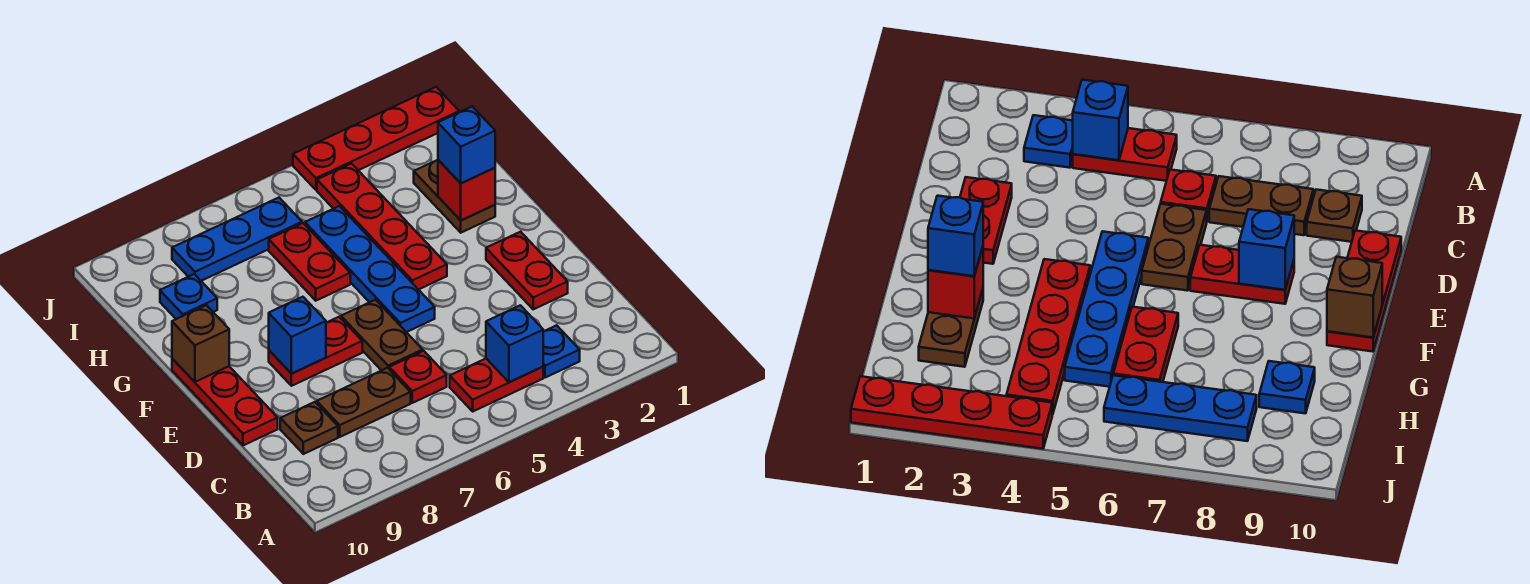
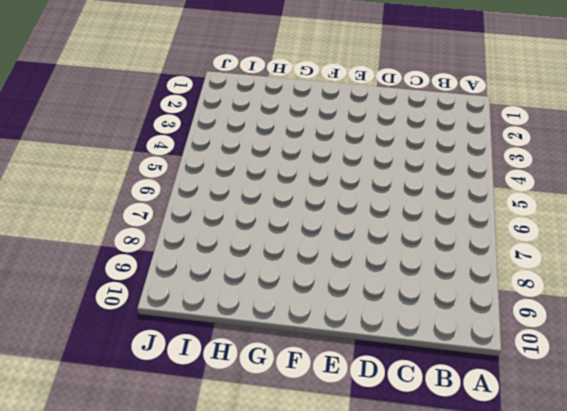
none -> blue plate B3 level 1
none -> red plate B4:B5 level 1
none -> red plate C6 level 1

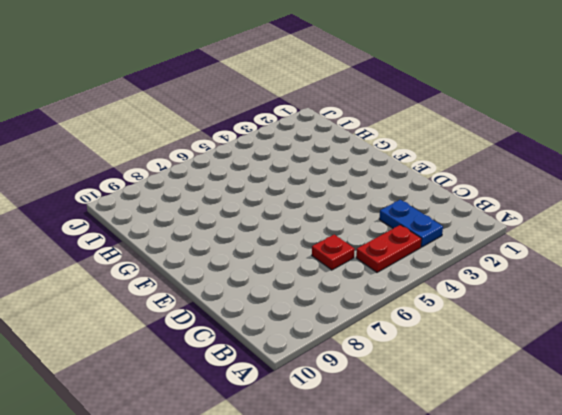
blue plate B3:C3 level 1 -> blue plate B3 level 1
none -> brown plate C7:C8 level 1
none -> brown plate C9 level 1
none -> red plate D2:E2 level 1

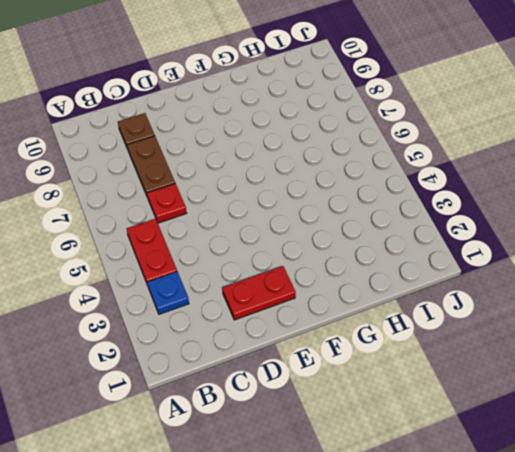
none -> brown plate D6:E6 level 1
none -> red plate D10:F10 level 1
none -> blue plate E5:H5 level 1

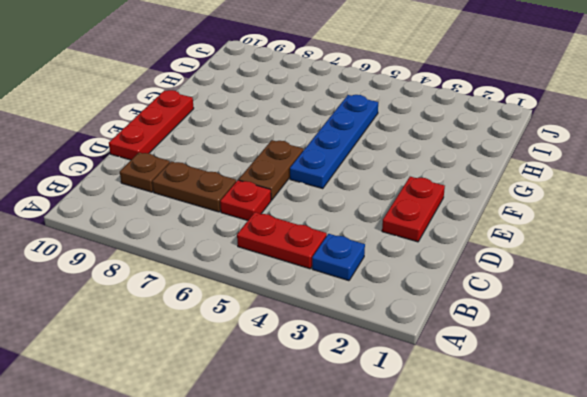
none -> red plate E7:E8 level 1
none -> red plate F4:I4 level 1
none -> brown plate G2:H2 level 1

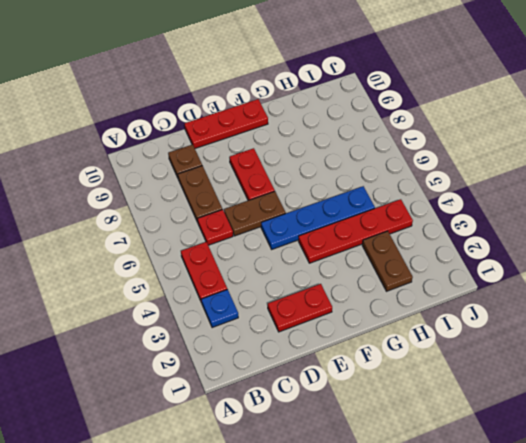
brown plate H2:H3 level 1 -> brown plate G2:H2 level 1
none -> red plate G6:H6 level 1
none -> blue plate H9 level 1
none -> blue plate I6:I8 level 1

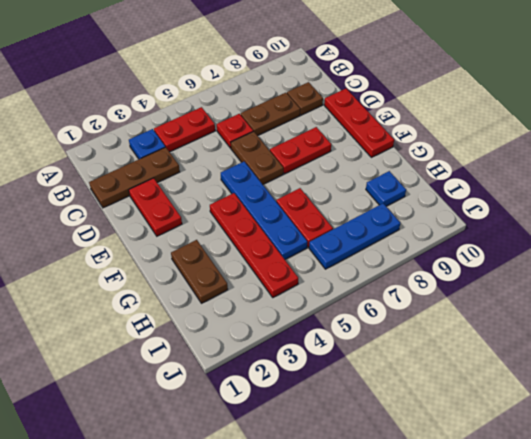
brown plate C1:C3 level 1 -> none
none -> red plate J1:J4 level 1
none -> blue brick B4 level 2
none -> blue brick E8 level 2

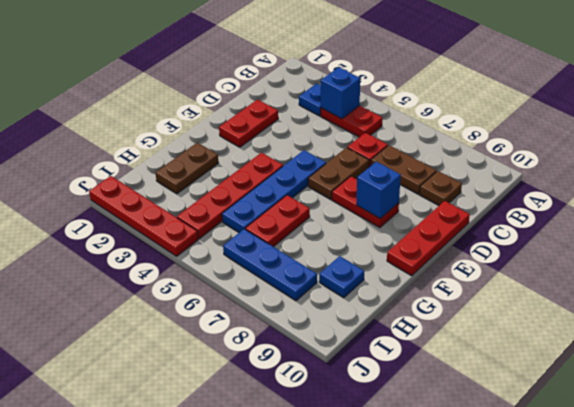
none -> brown brick F10 level 2
none -> red brick G2 level 2
none -> blue brick G2 level 3

